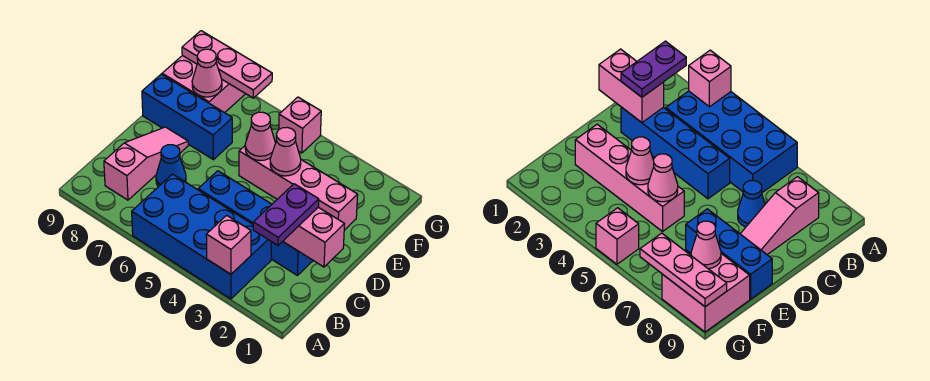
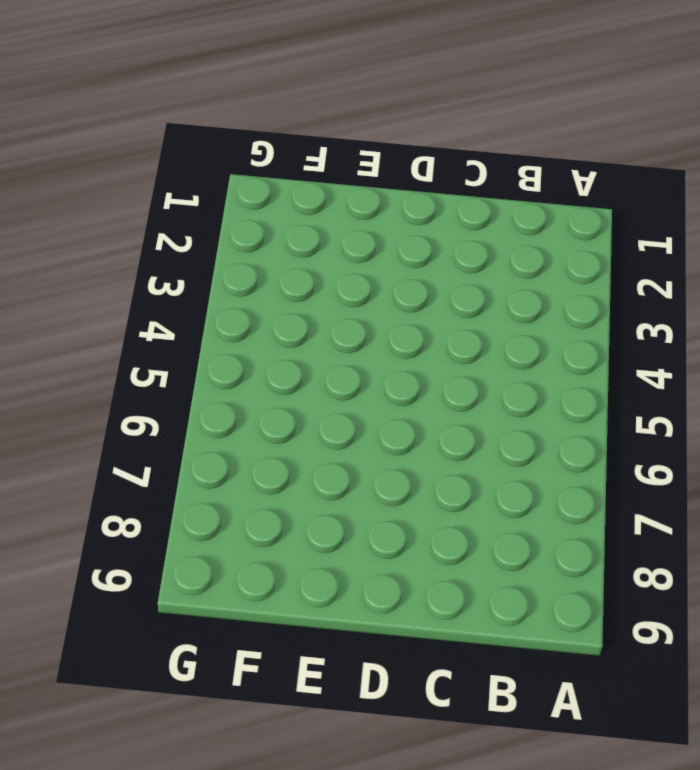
none -> blue brick A3:B6 level 1
none -> pink slope B8:D8 level 1 top B
none -> blue brick C2:C5 level 1

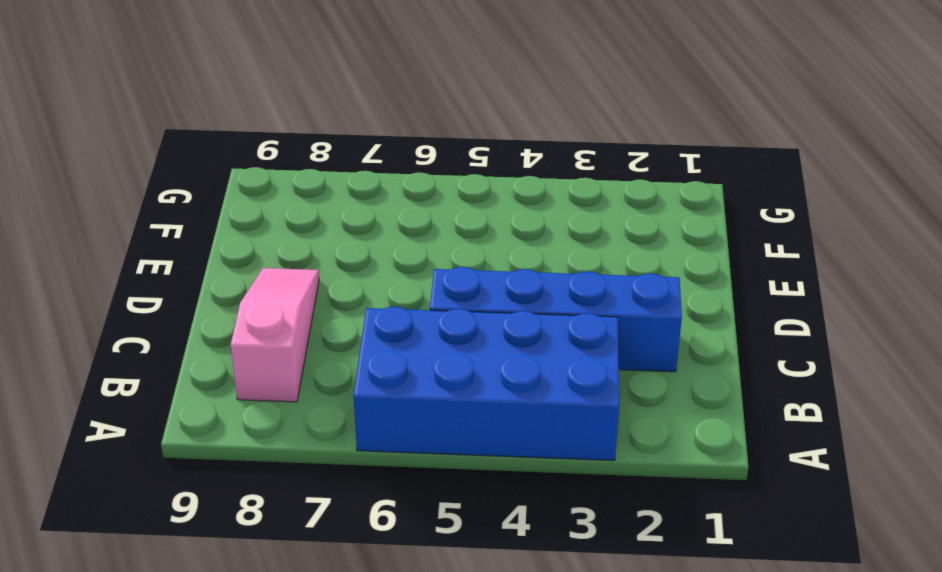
none -> blue cone C7 level 1
none -> pink brick E2:E5 level 1
none -> blue brick E7:E9 level 1

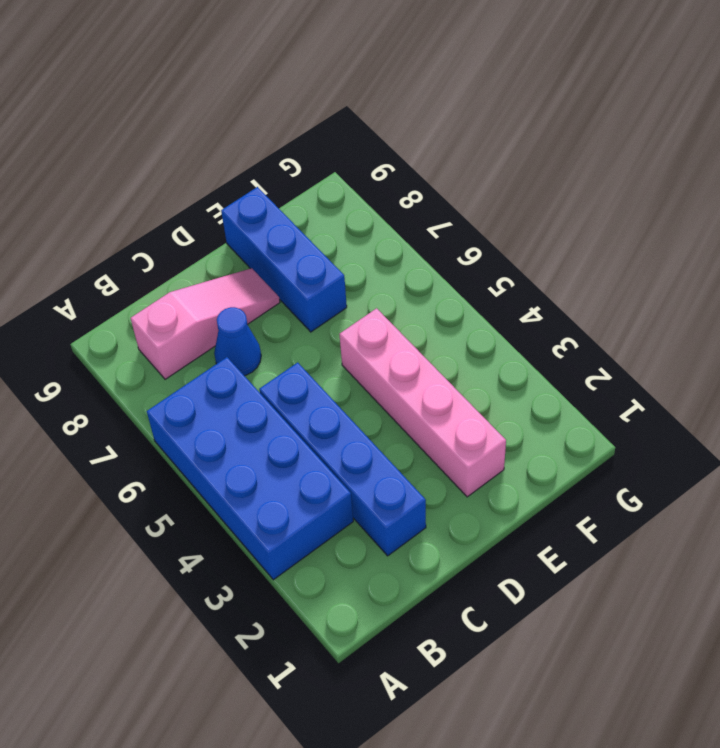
none -> pink brick F8:G9 level 1
none -> pink brick G5 level 1
none -> pink brick A3 level 2

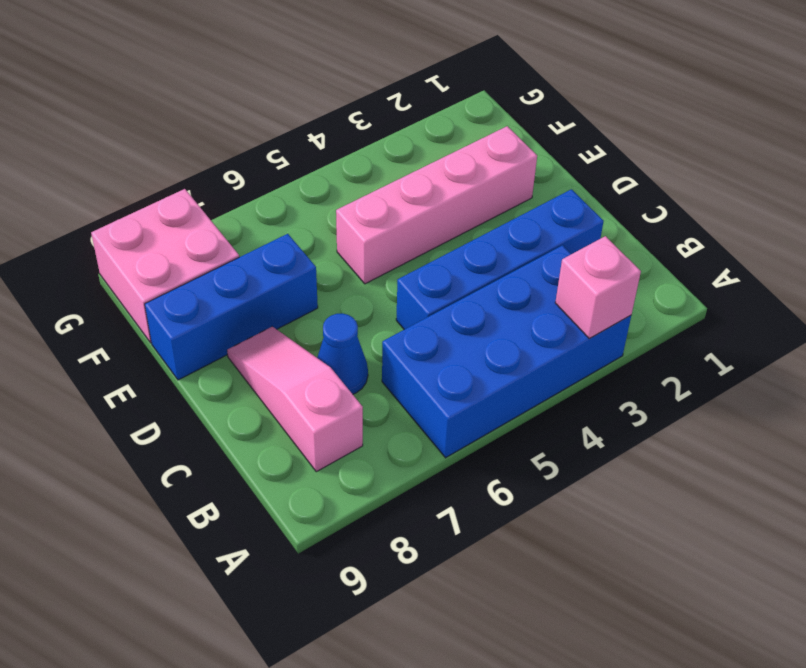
none -> pink brick G5 level 1
none -> pink brick C1:C2 level 2
none -> pink cone E4 level 2

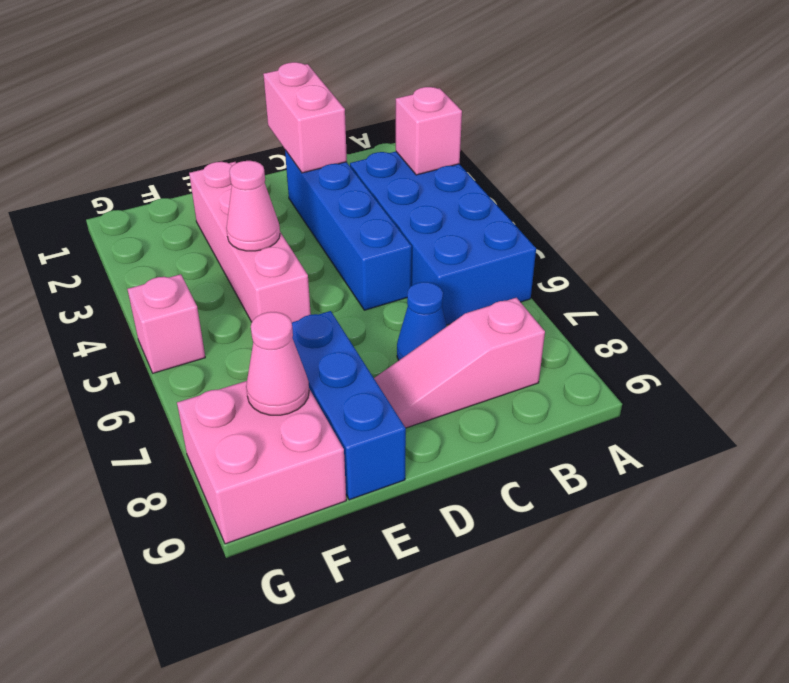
none -> pink cone E5 level 2
none -> pink plate G7:G9 level 2
none -> purple plate B2:C2 level 3

